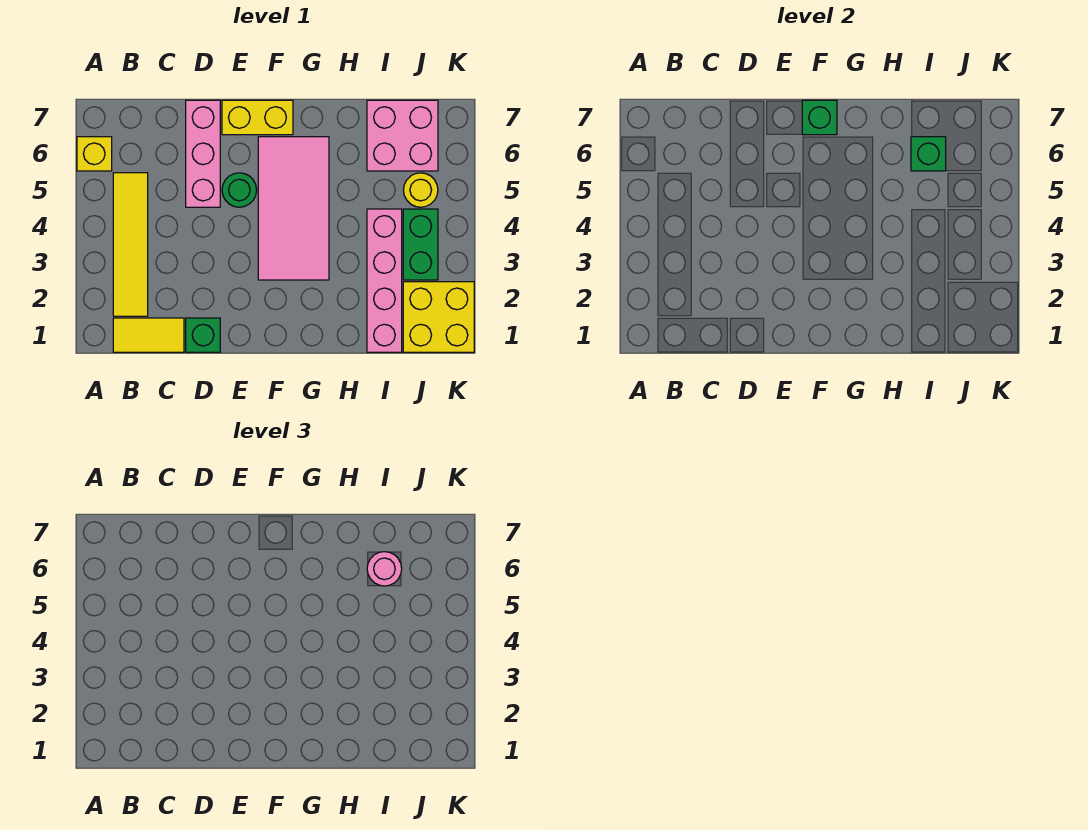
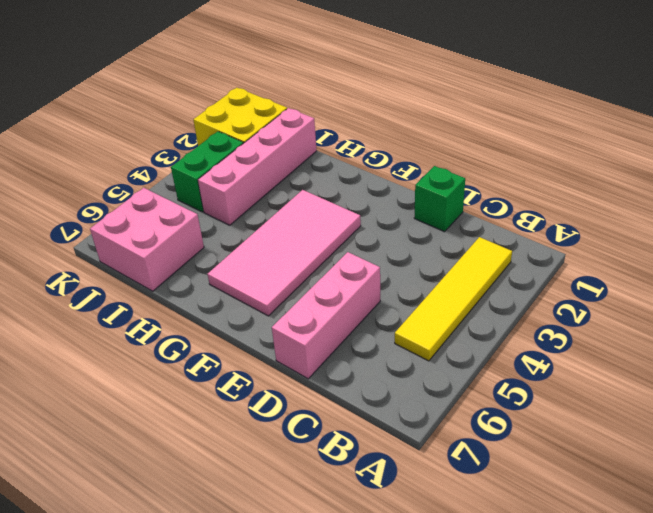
none -> yellow brick A6 level 1
none -> yellow tile B1:C1 level 1
none -> green round brick E5 level 1

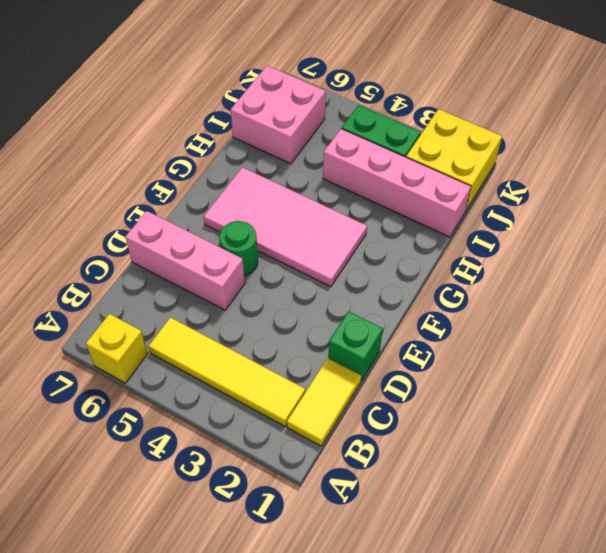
none -> yellow brick E7:F7 level 1
none -> yellow round brick J5 level 1
none -> green brick F7 level 2

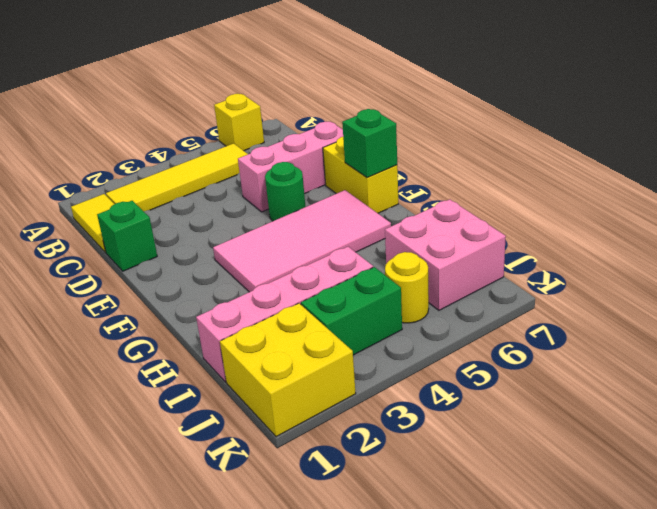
none -> green brick I6 level 2
none -> pink round brick I6 level 3

